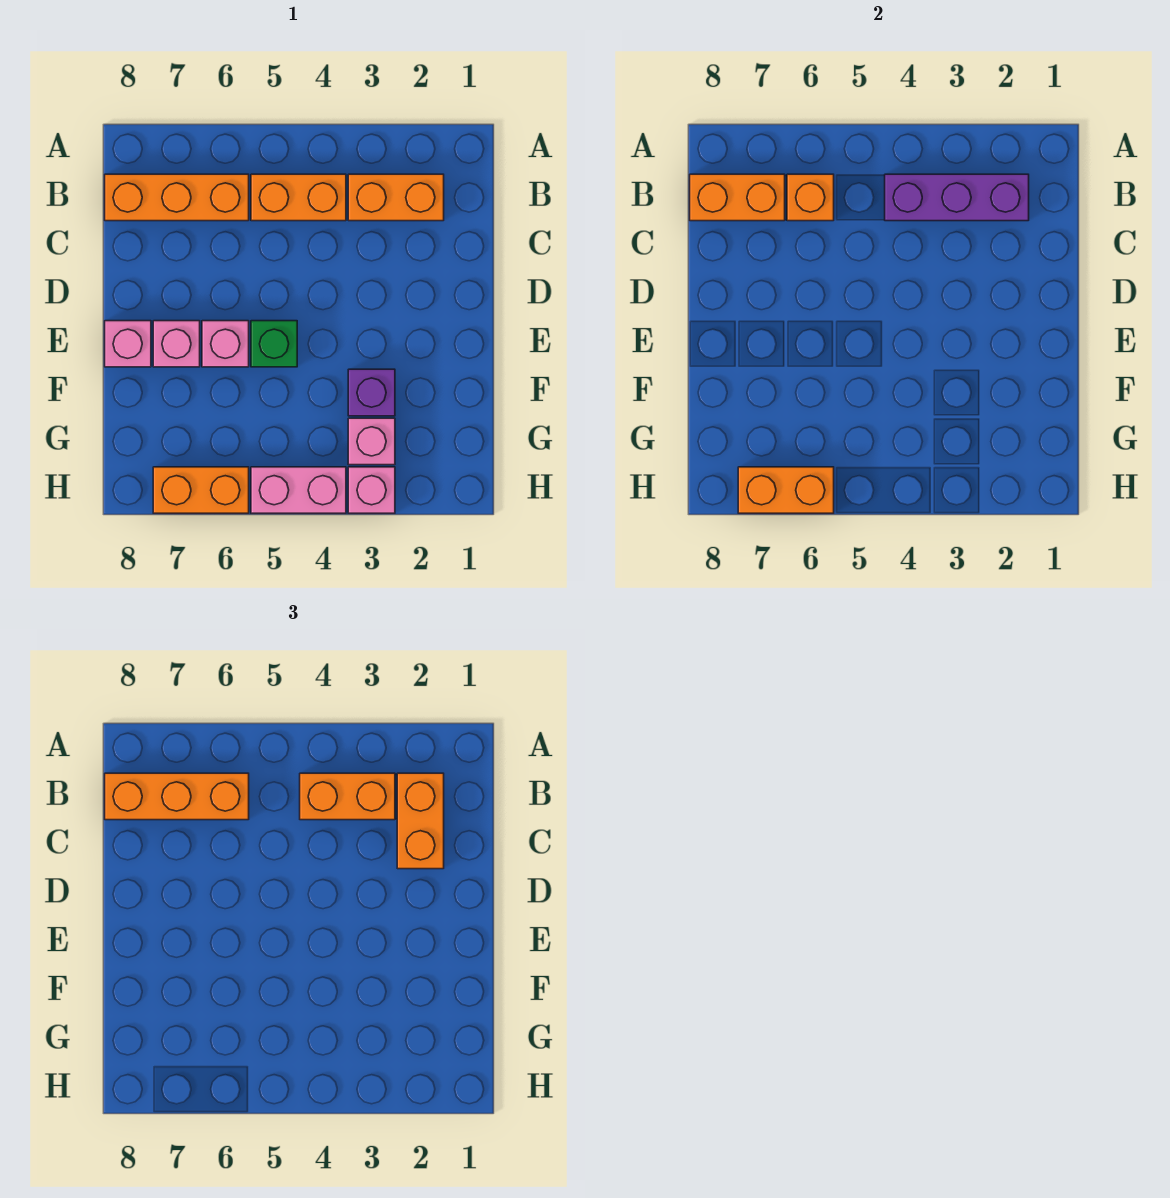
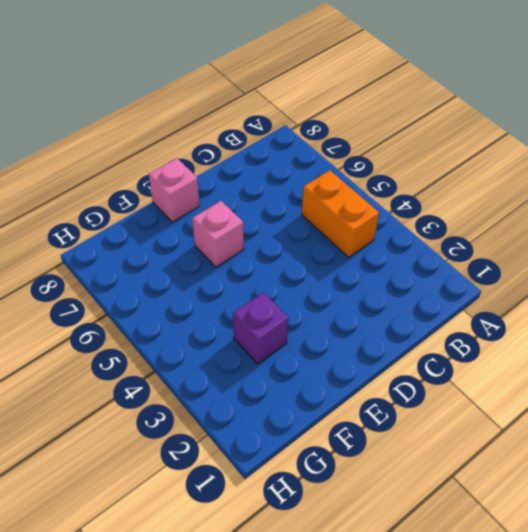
none -> orange brick B2:B3 level 1
none -> orange brick B6:B8 level 1
none -> green brick E5 level 1

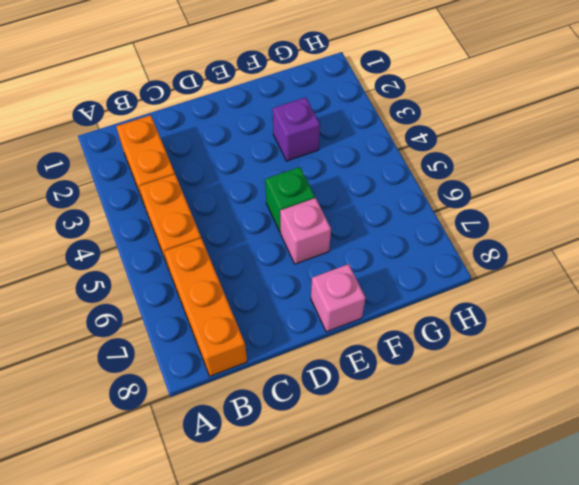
none -> pink brick E7 level 1
none -> pink brick G3 level 1
none -> pink brick H3 level 1

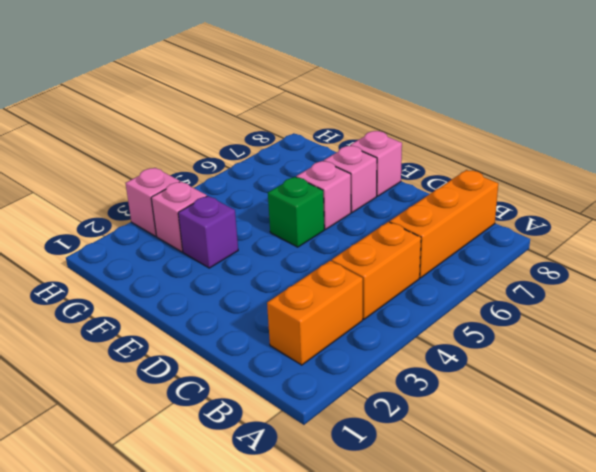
none -> pink brick H4:H5 level 1
none -> orange brick H6:H7 level 1
none -> purple brick B2:B4 level 2

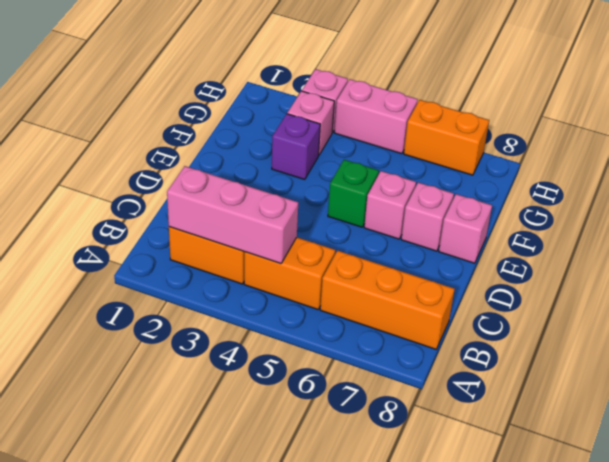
pink brick B2:B4 level 2 -> purple brick B2:B4 level 2
none -> orange brick B6 level 2
none -> orange brick B7:B8 level 2
none -> orange brick H6:H7 level 2

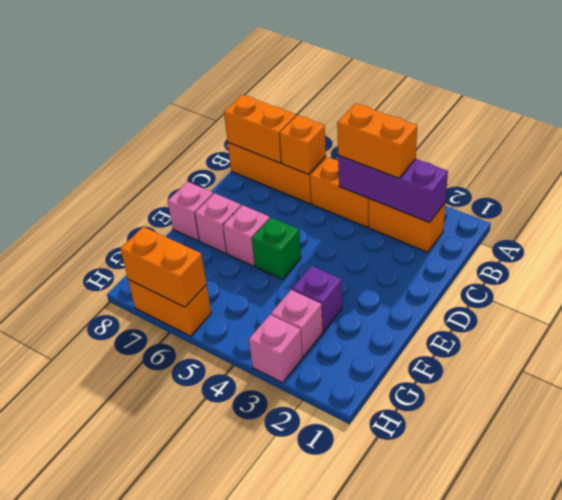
none -> pink brick H4:H5 level 1
none -> orange brick B2:C2 level 3
none -> orange brick B6:B8 level 3

